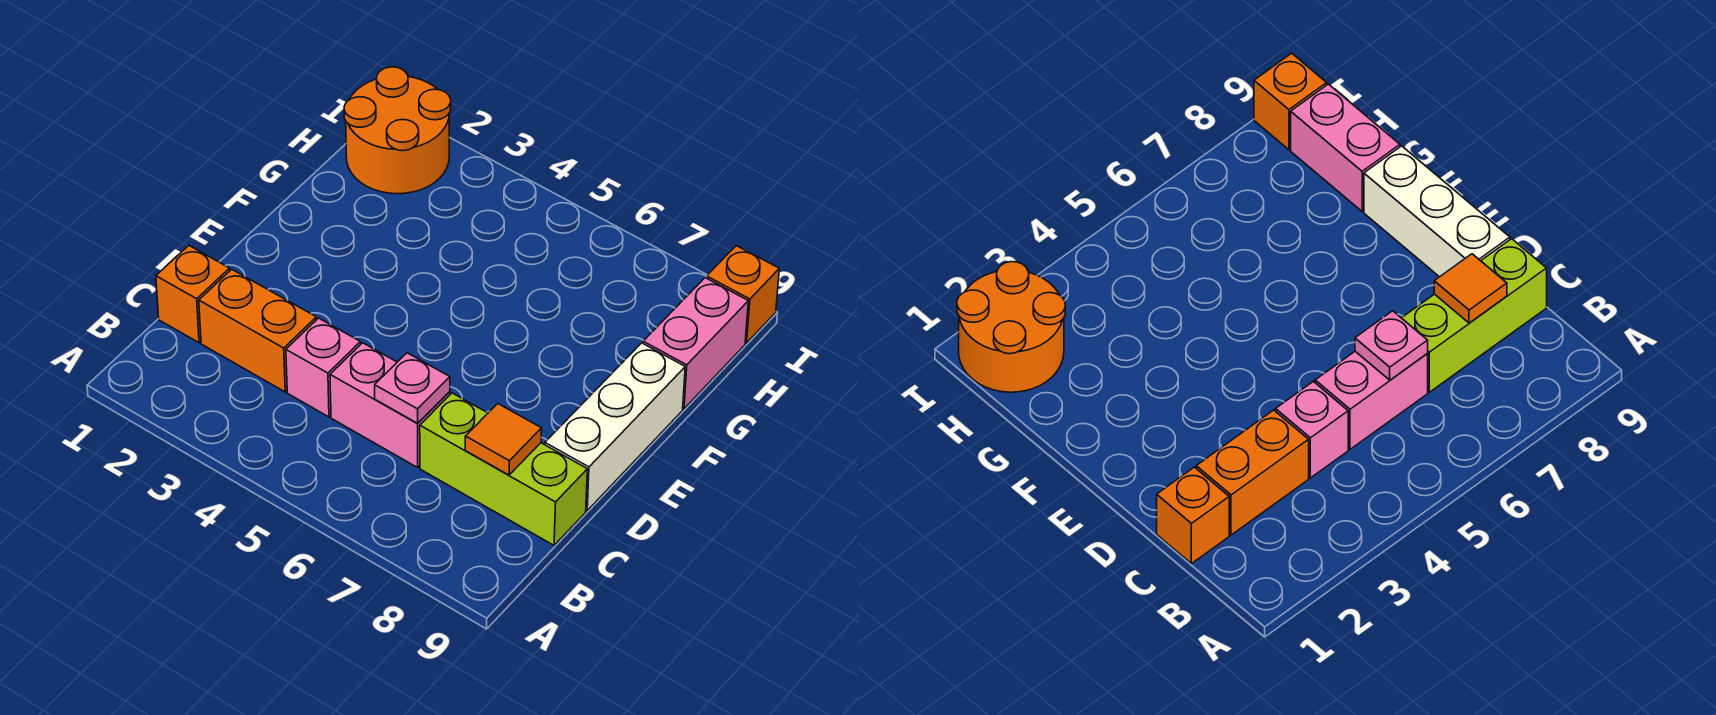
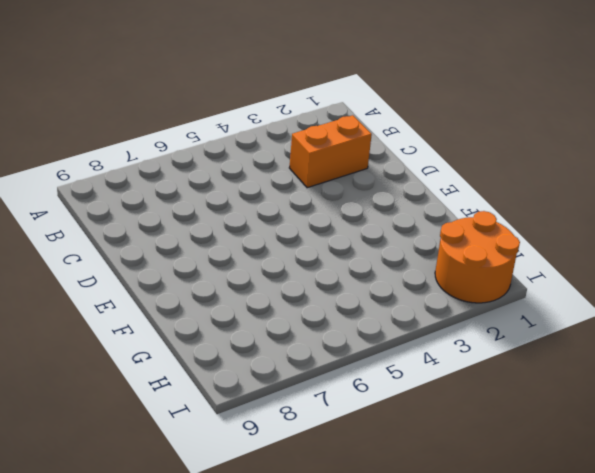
none -> orange brick C1 level 1
none -> pink brick C4 level 1

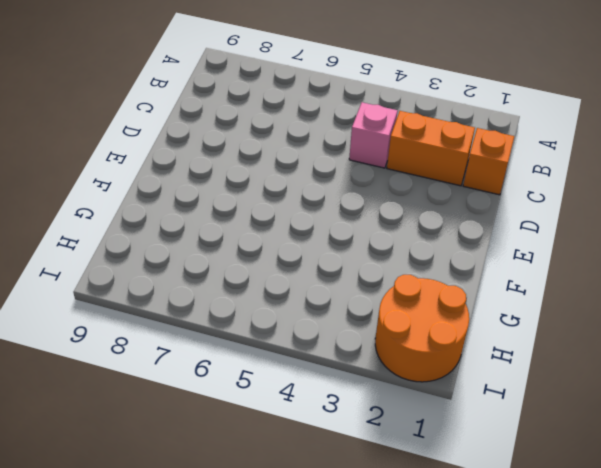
none -> pink brick C5:C6 level 1
none -> lime brick C7:C9 level 1

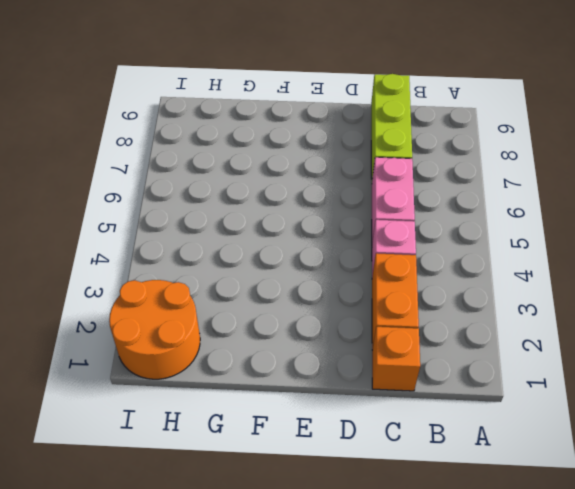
none -> white brick D9:F9 level 1
none -> pink brick G9:H9 level 1

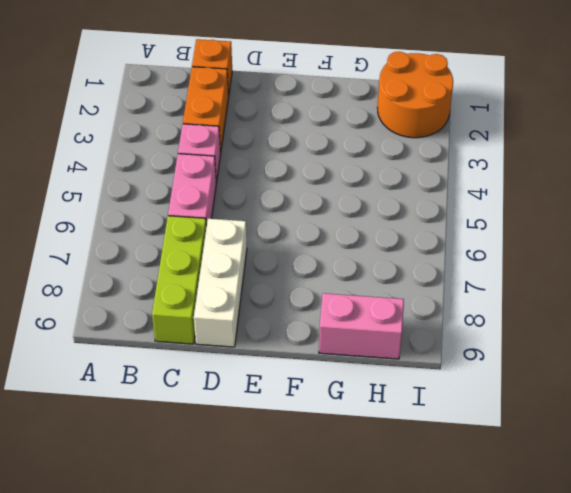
white brick D7:D9 level 1 -> white brick D9:F9 level 1
none -> orange brick I9 level 1
none -> pink plate C6 level 2

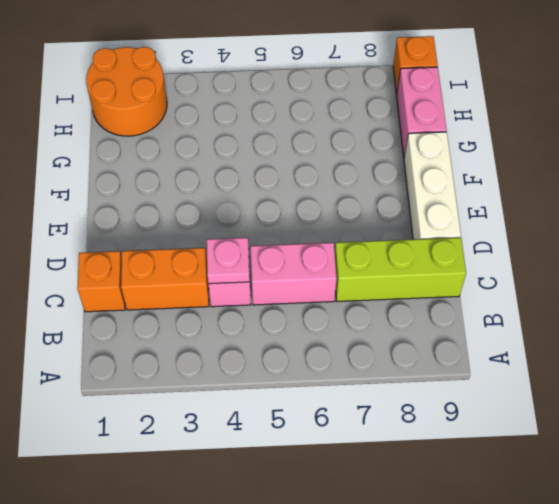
pink plate C4 level 2 -> pink plate C6 level 2
none -> orange tile C8 level 2

